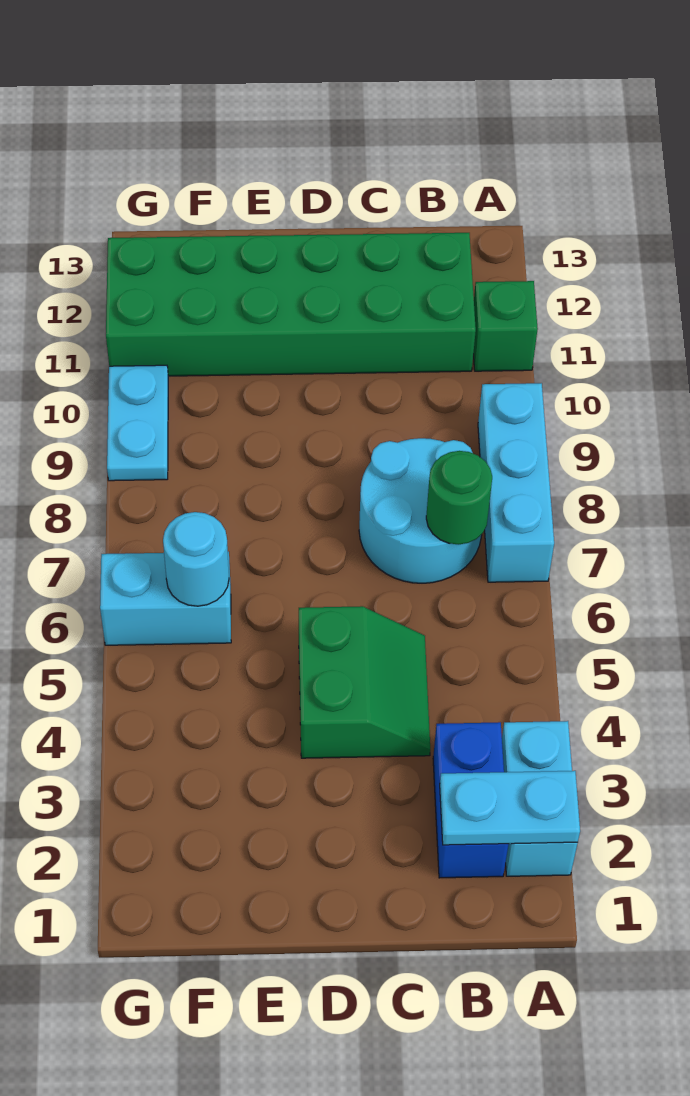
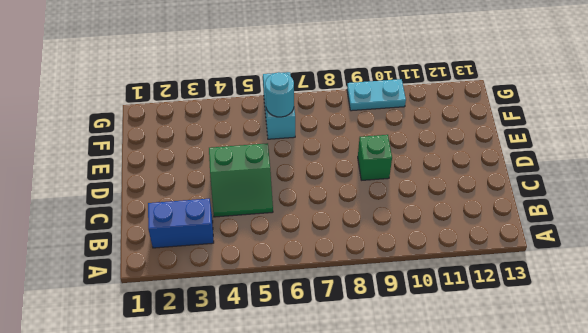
green brick D9 level 1 -> green brick A11 level 1
none -> cyan brick A2:A3 level 1
none -> cyan brick A7:A9 level 1
none -> cyan round brick B7:C8 level 1

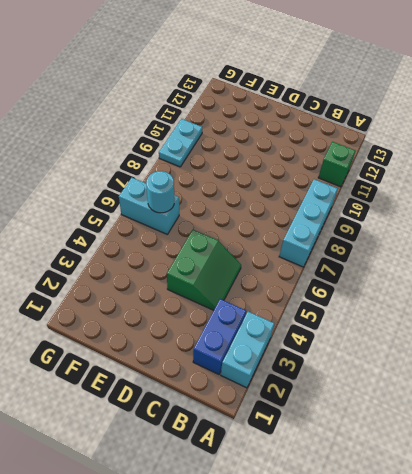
none -> cyan round brick B7:C8 level 1
none -> green brick B11:G12 level 1
none -> cyan plate A2:B2 level 2

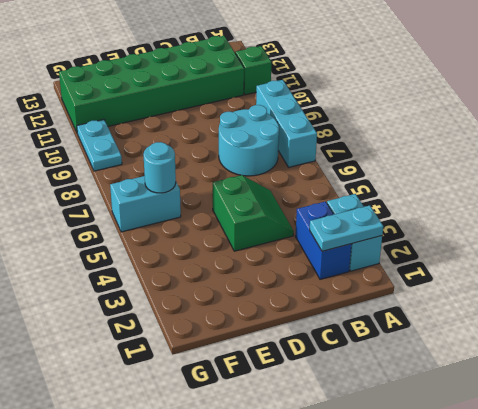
none -> green round brick B7 level 2

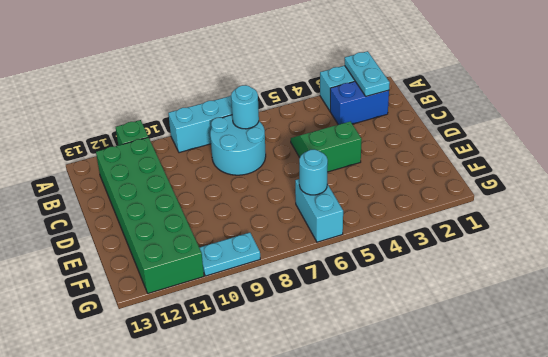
cyan round brick B7 level 2 -> green round brick B7 level 2

